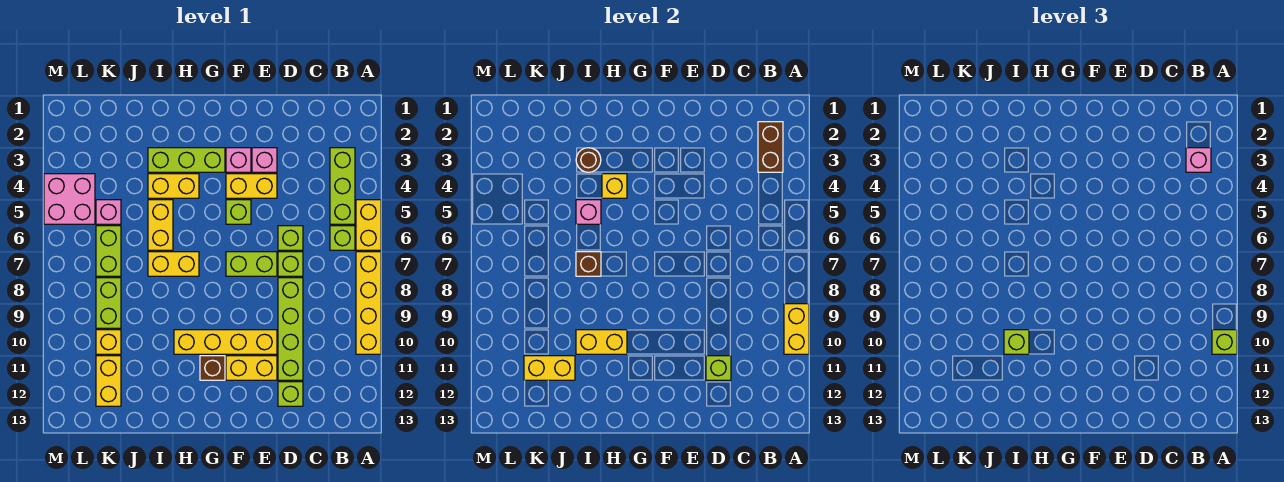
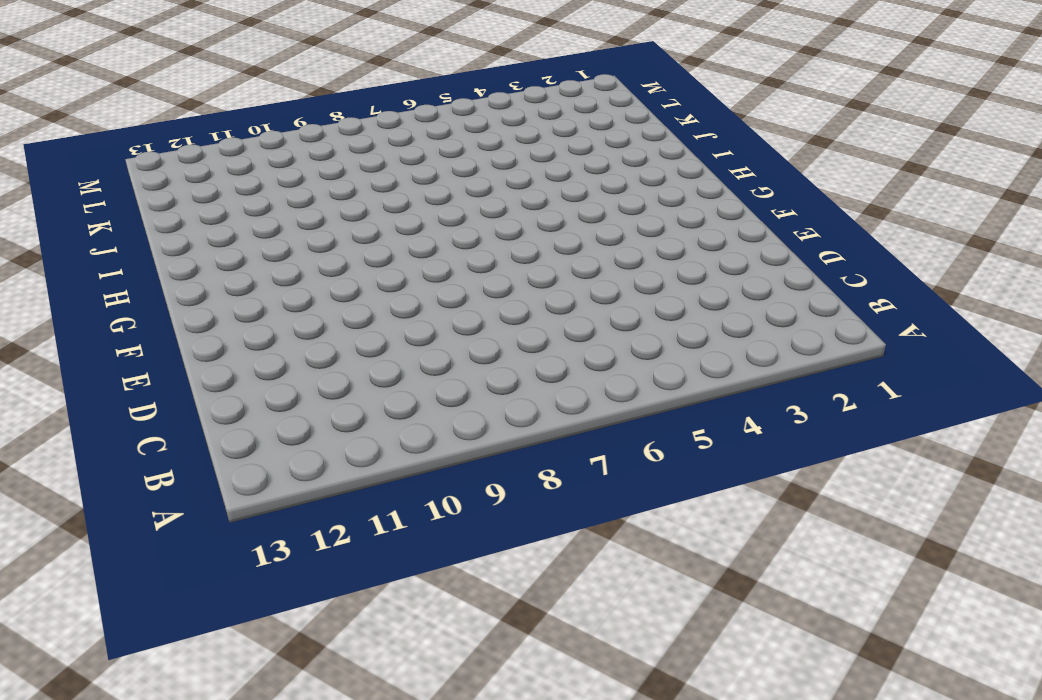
none -> yellow brick A5:A6 level 1
none -> yellow brick A7:A10 level 1
none -> lime brick B3:B5 level 1
none -> lime brick B6 level 1

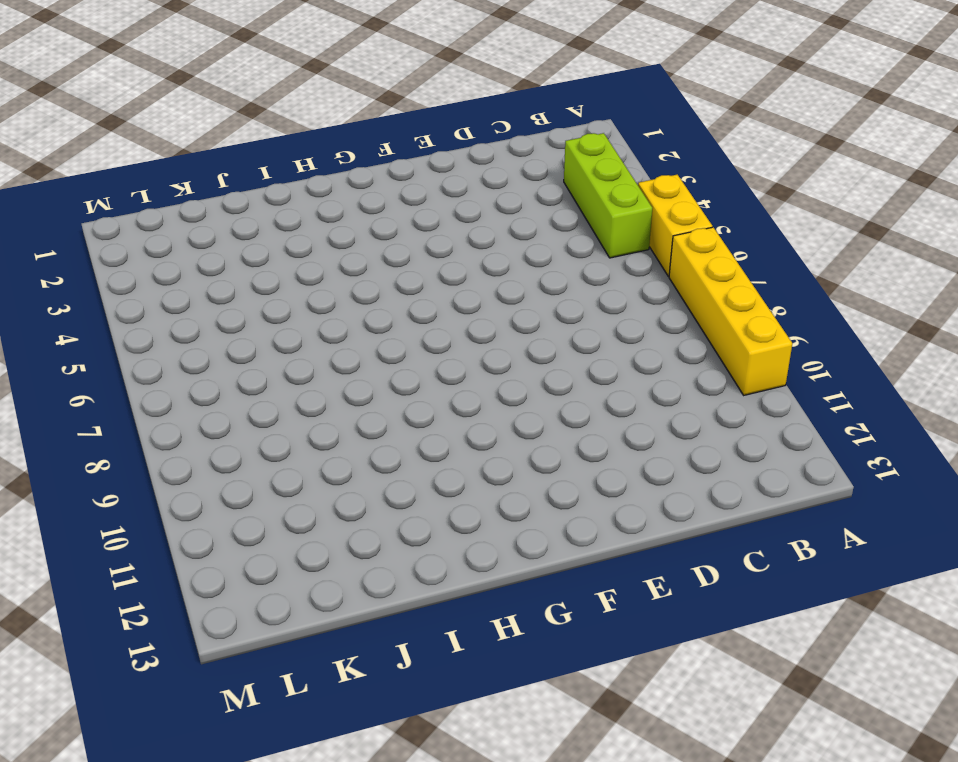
none -> lime brick B6 level 1
none -> lime brick D6 level 1
none -> lime brick D7 level 1
none -> lime brick D8:D11 level 1

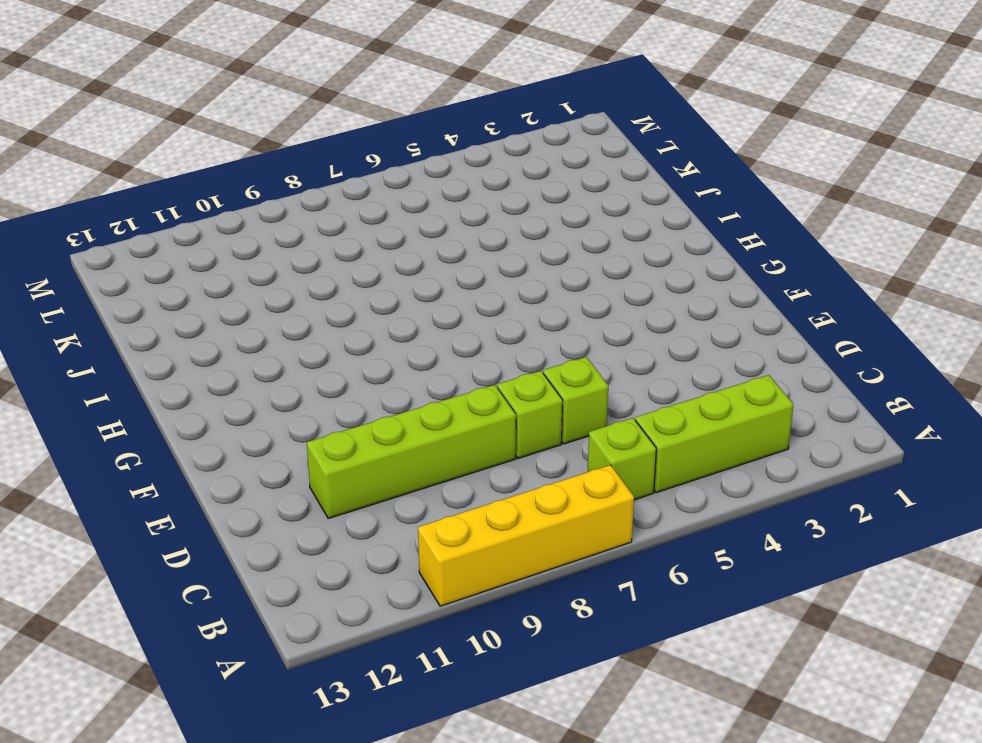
none -> yellow brick A5:A6 level 1
none -> lime brick D12 level 1
none -> pink brick E3 level 1
none -> yellow brick E4:F4 level 1

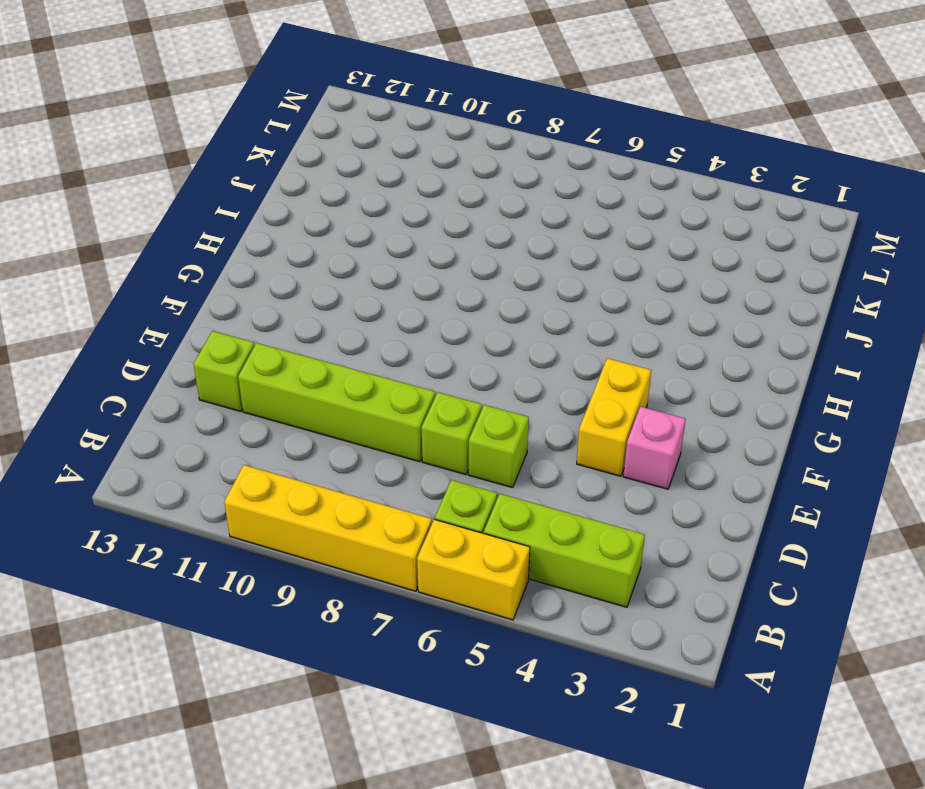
none -> lime brick E7:F7 level 1
none -> yellow brick E10:H10 level 1
none -> yellow brick E11:F11 level 1
none -> pink brick F3 level 1

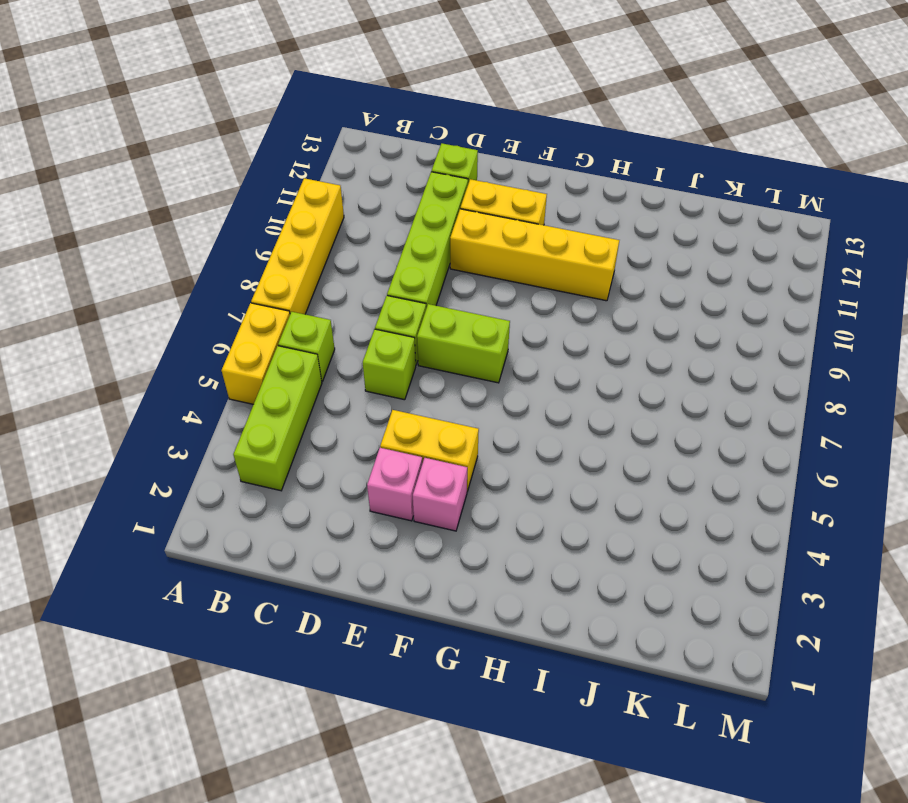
none -> lime brick F5 level 1
none -> lime brick G3:I3 level 1
none -> brown brick G11 level 1
none -> yellow brick H4:I4 level 1

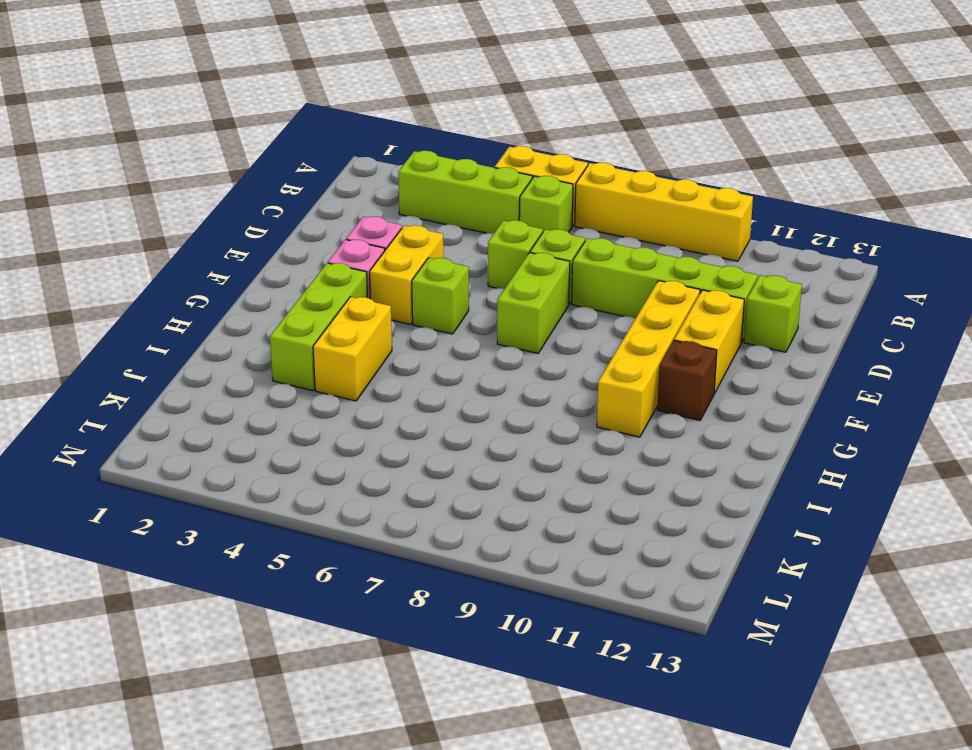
none -> yellow brick H7:I7 level 1
none -> yellow brick I5:I6 level 1
none -> pink brick K5 level 1
none -> lime brick K6:K7 level 1

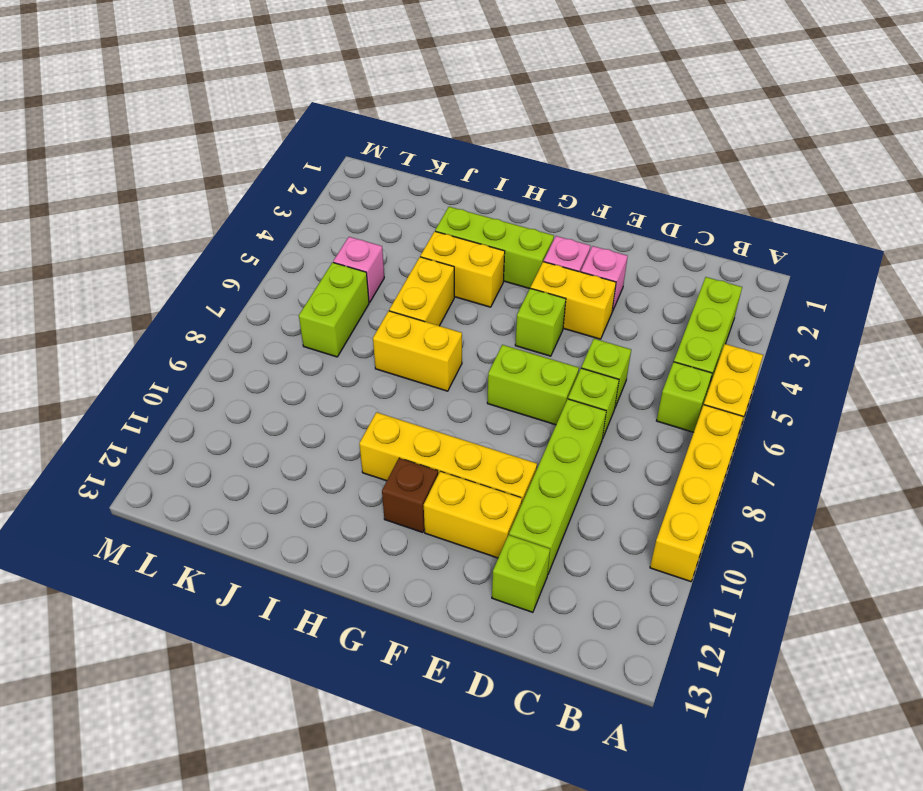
none -> lime brick K8:K9 level 1
none -> yellow brick K10 level 1
none -> yellow brick K11:K12 level 1
none -> pink brick L4:M5 level 1

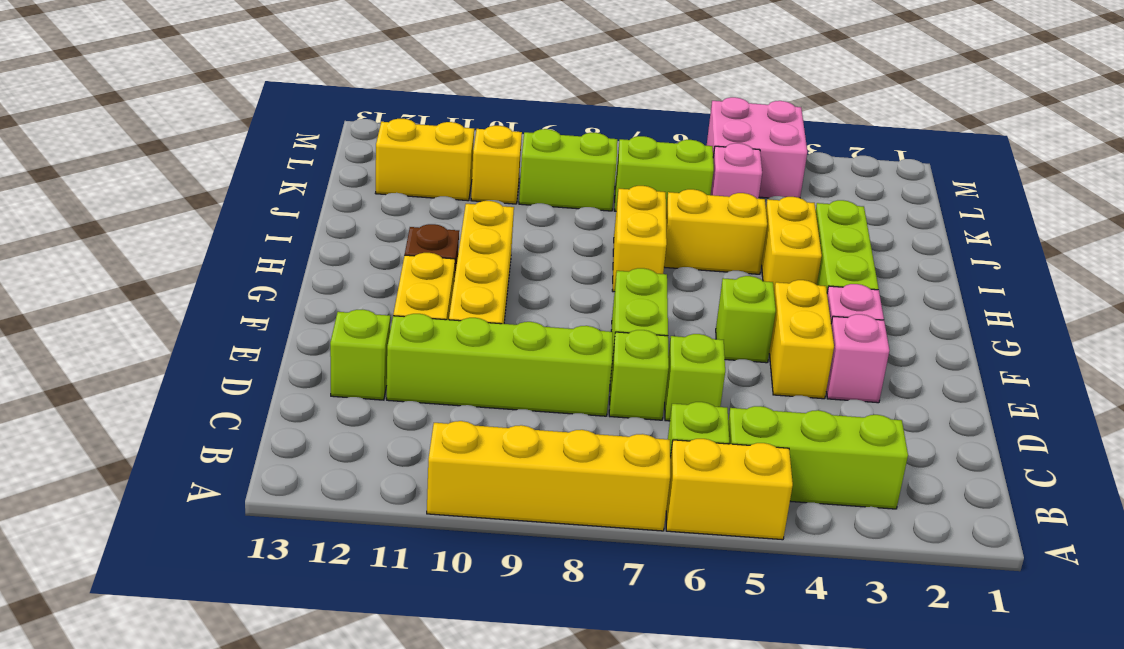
none -> yellow brick A9:A10 level 2
none -> brown brick B2:B3 level 2
none -> lime brick D11 level 2
none -> yellow brick H4 level 2

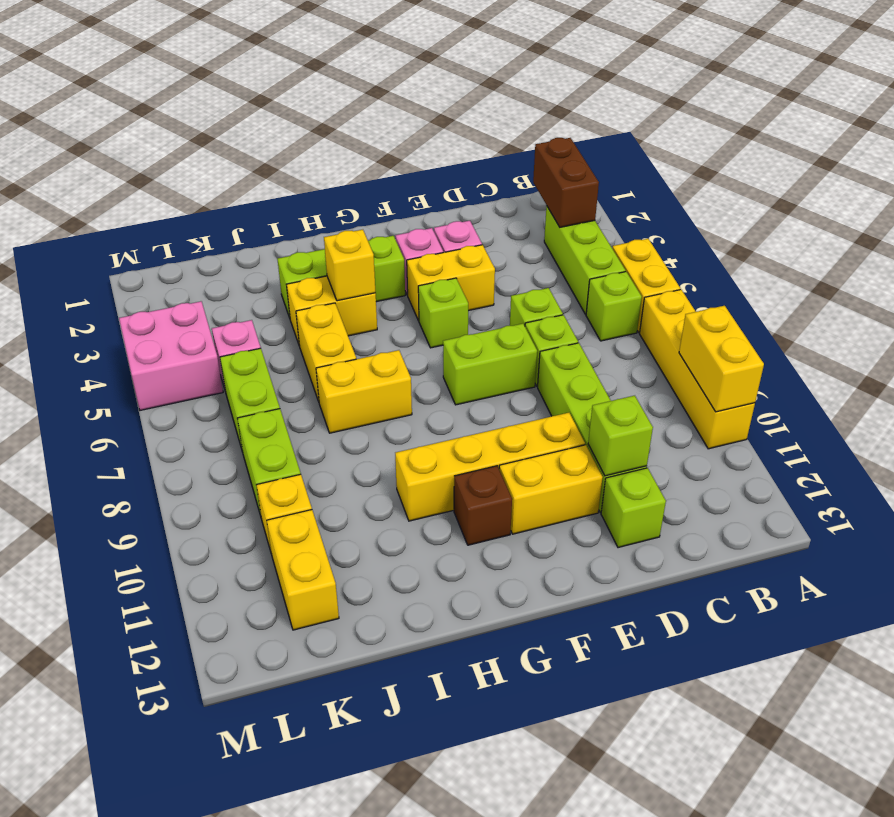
none -> yellow brick H10:I10 level 2
none -> brown round brick I3 level 2
none -> pink brick I5 level 2
none -> brown brick I7 level 2

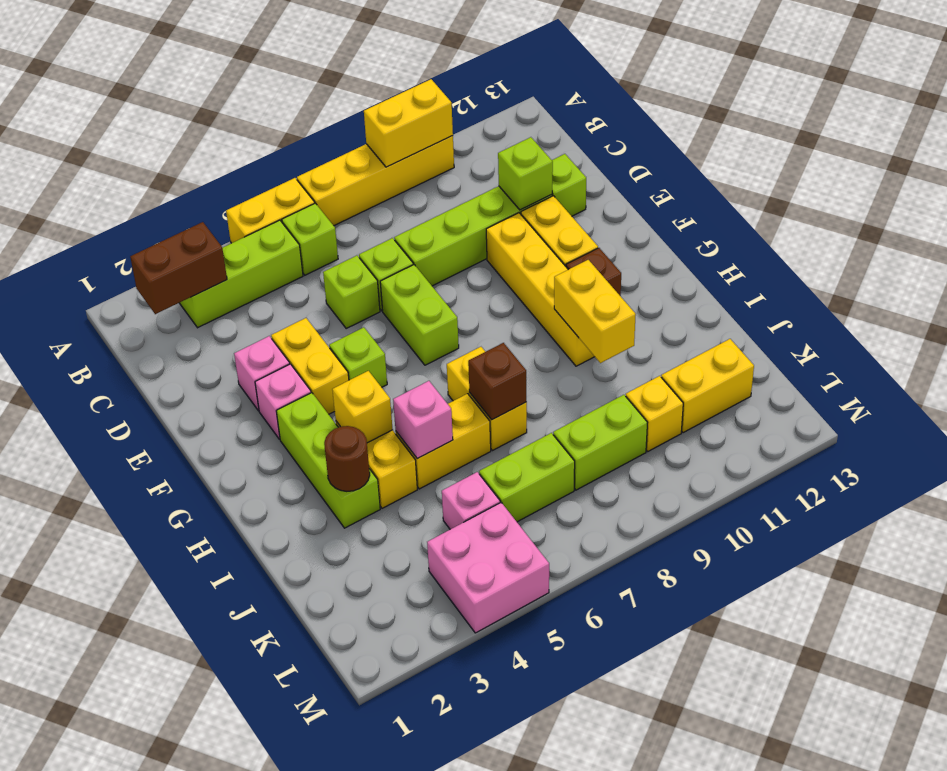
none -> yellow brick J11:K11 level 2
none -> lime brick A10 level 3
none -> pink brick B3 level 3
none -> lime brick I10 level 3

